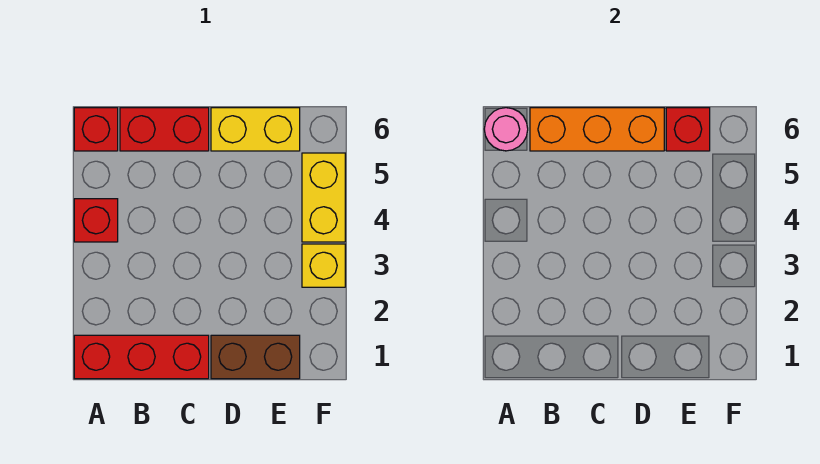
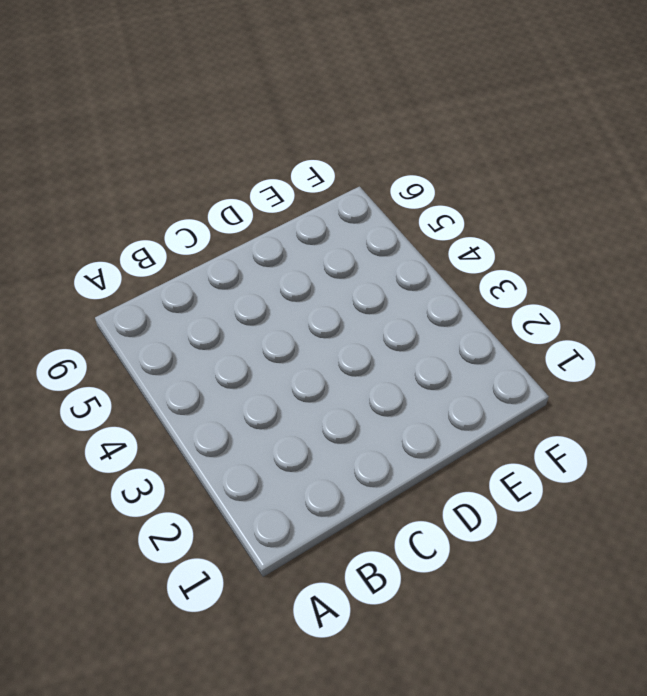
none -> red brick A1:C1 level 1
none -> red brick A4 level 1

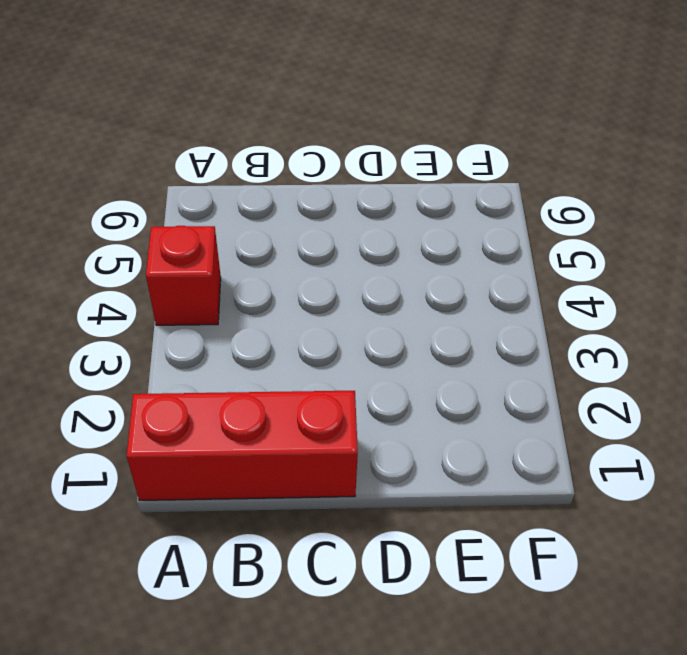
none -> red brick A6 level 1
none -> red brick B6:C6 level 1

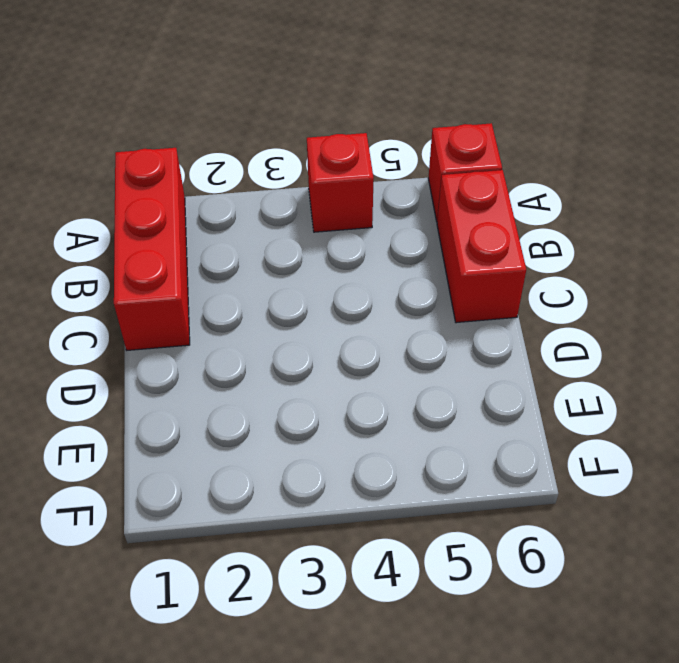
none -> brown brick D1:E1 level 1
none -> yellow brick D6:E6 level 1

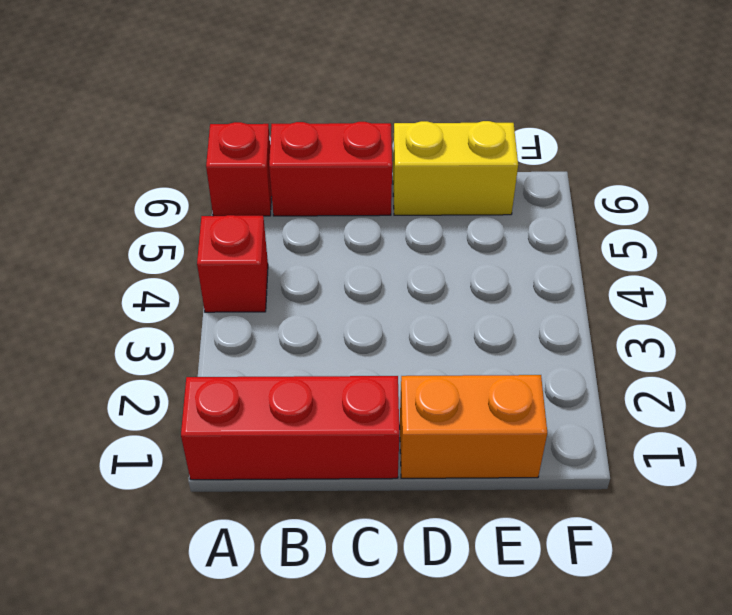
orange brick D1:E1 level 1 -> brown brick D1:E1 level 1
none -> yellow brick F3 level 1
none -> yellow brick F4:F5 level 1

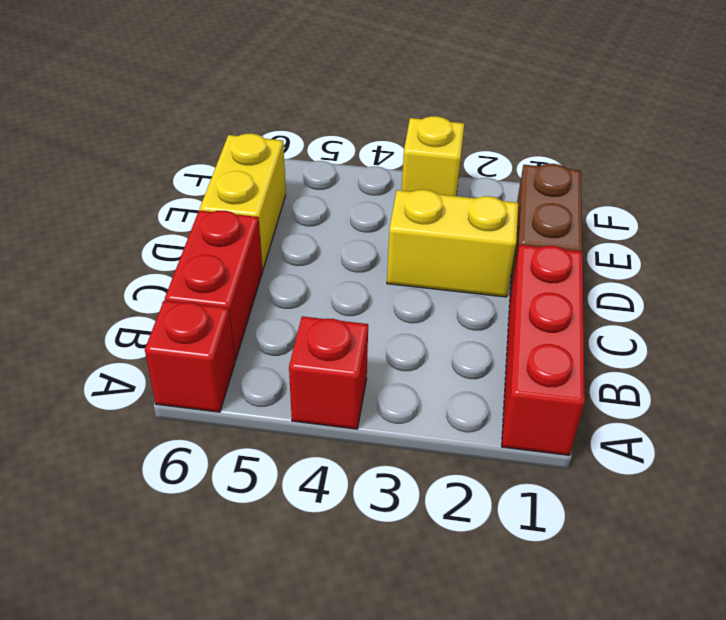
yellow brick D2:D3 level 1 -> yellow brick F4:F5 level 1
none -> pink round brick A6 level 2
none -> orange brick B6:D6 level 2

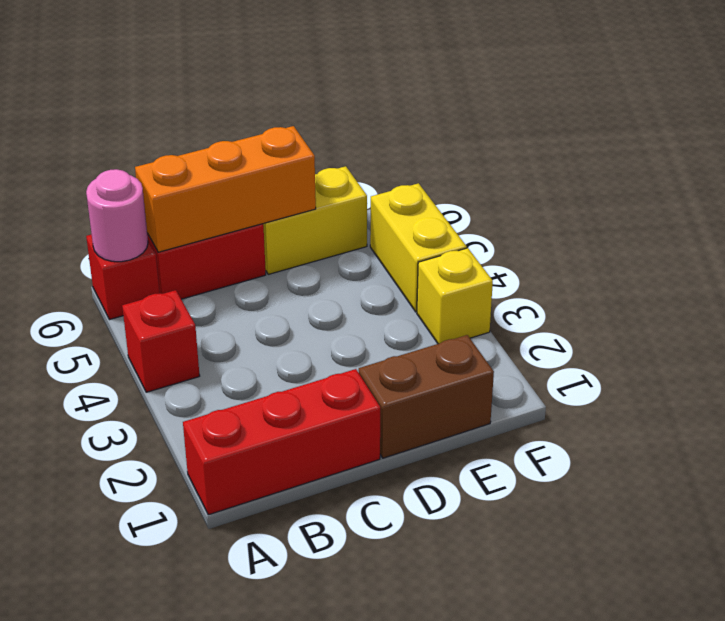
none -> red brick E6 level 2

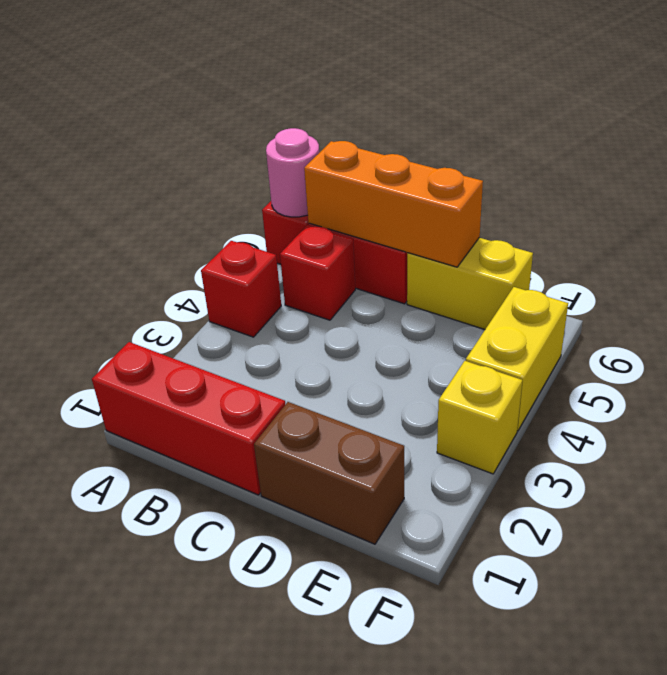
red brick B5 level 1 -> red brick E6 level 2

